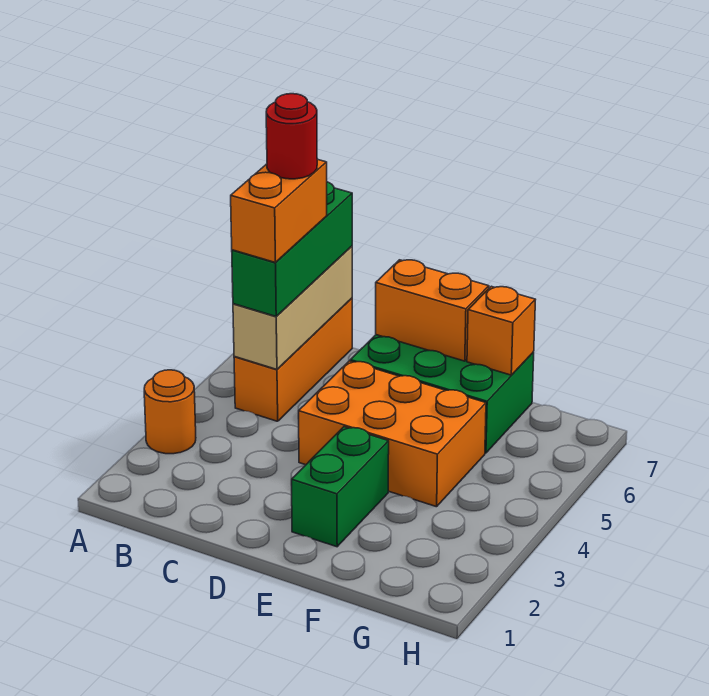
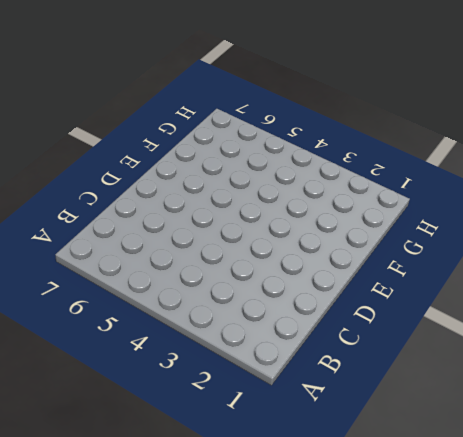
none -> orange round brick A3 level 1
none -> orange brick B5:B7 level 1

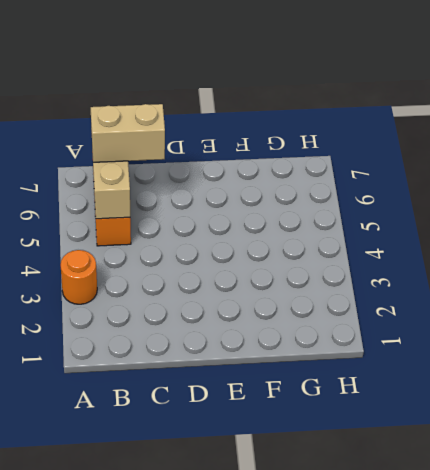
tan brick B6:C6 level 3 -> green brick B5:B7 level 3
none -> orange brick D4:F5 level 1
none -> green brick D6:F7 level 1

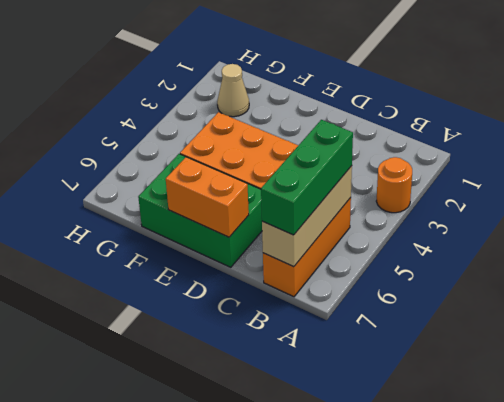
tan cone G2 level 1 -> none
none -> green brick E2:E3 level 1
none -> orange brick F7 level 2

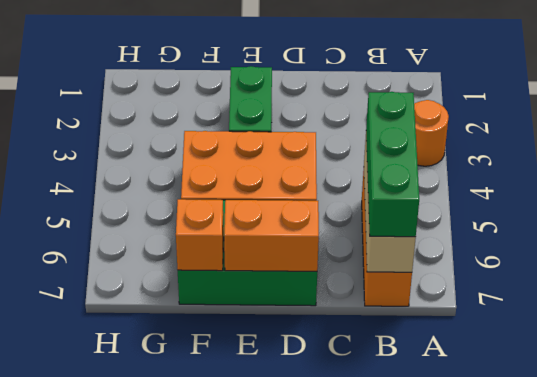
none -> orange brick B5:B6 level 4
none -> red round brick B6 level 5

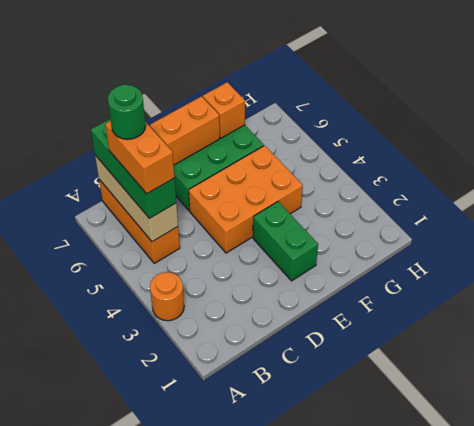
green round brick B6 level 5 -> red round brick B6 level 5

